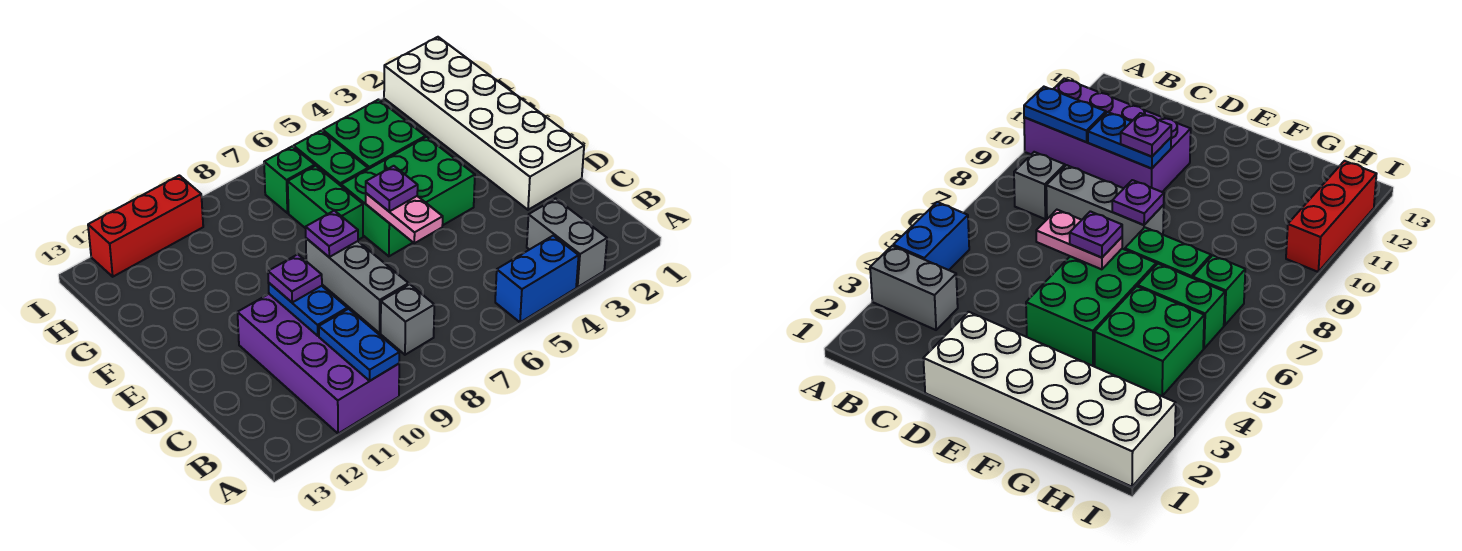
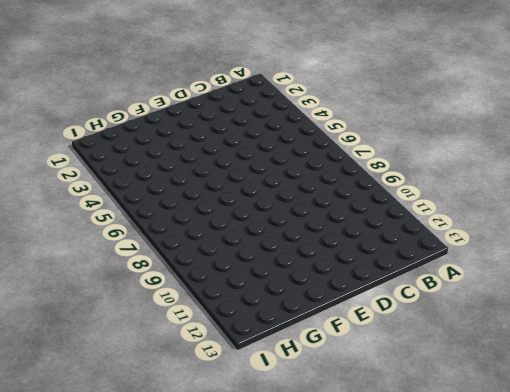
none -> grey brick A3:B3 level 1
none -> blue brick A4:A5 level 1
none -> purple brick A10:D11 level 1

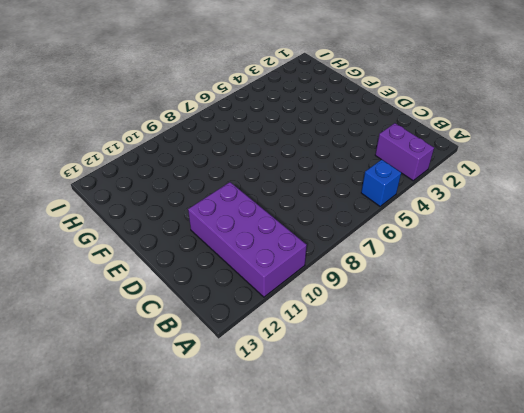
purple brick A3:B3 level 1 -> grey brick A3:B3 level 1
blue brick A5 level 1 -> blue brick A4:A5 level 1
none -> grey brick B8 level 1
none -> grey brick C8:E8 level 1
none -> white brick D1:I2 level 1

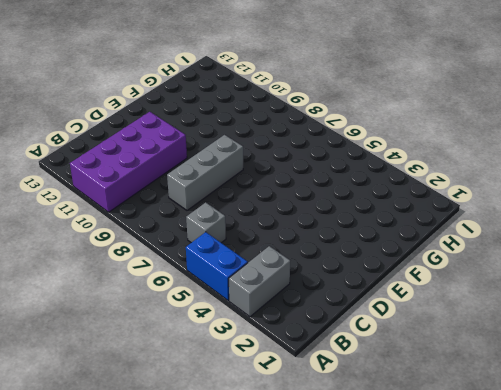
grey brick B6 level 1 -> grey brick B8 level 1
none -> white brick D1:I2 level 1
none -> green brick E4:F6 level 1
none -> green brick F7:G7 level 1

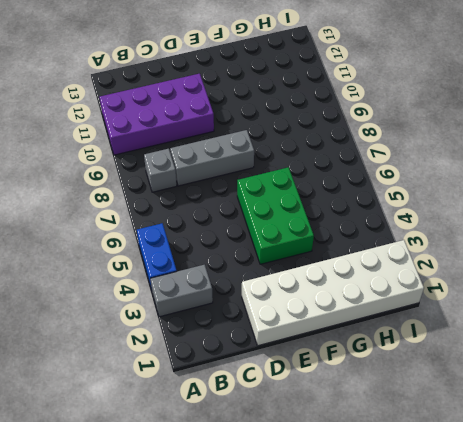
none -> green brick F7:G7 level 1
none -> green brick G4:H5 level 1
none -> green brick G6:H6 level 1

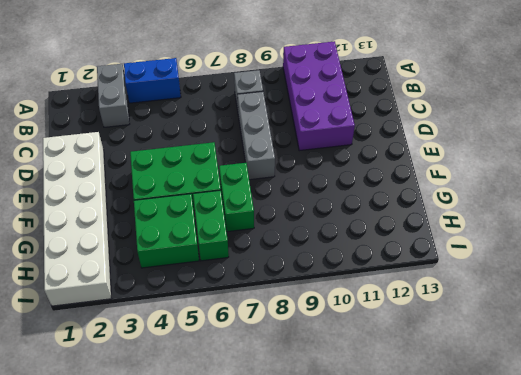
none -> green brick H7 level 1
none -> red brick I10:I12 level 1
none -> blue plate A10:B10 level 2

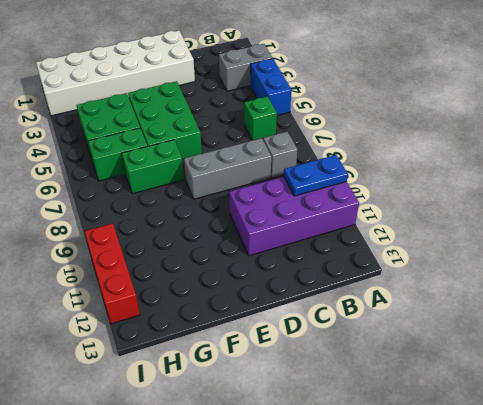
green brick B6 level 1 -> green brick H7 level 1
none -> blue plate C10:D10 level 2
none -> pink plate D6:E6 level 2
none -> purple plate E8 level 2

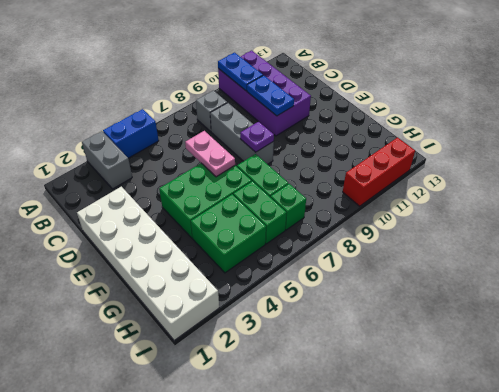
none -> purple plate D10 level 3
none -> purple plate E6 level 3

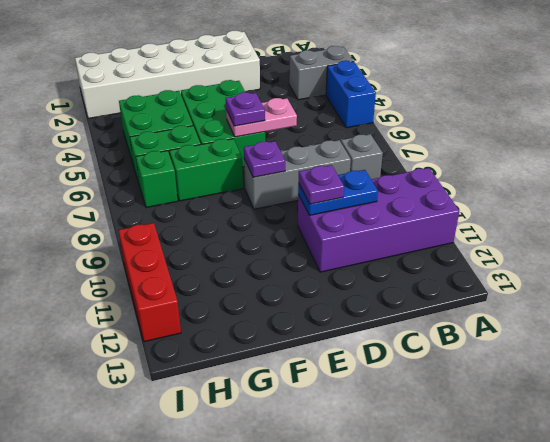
none -> blue plate A10:B10 level 2

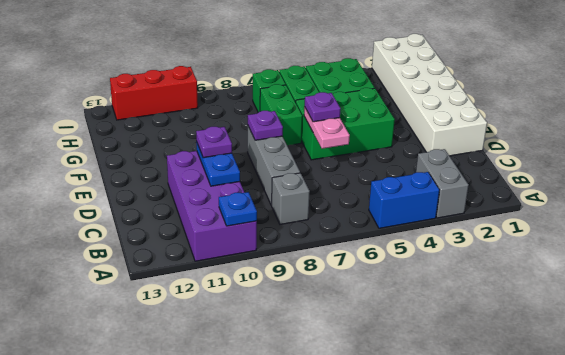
blue plate A10 level 2 -> blue plate A10:B10 level 2

